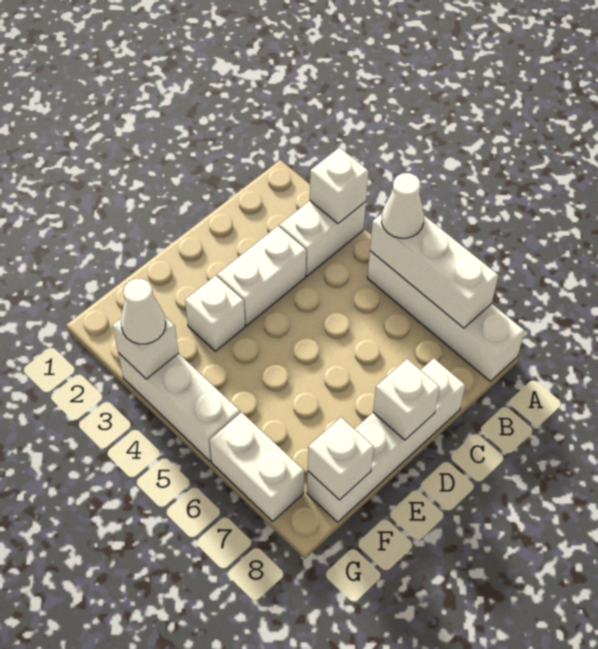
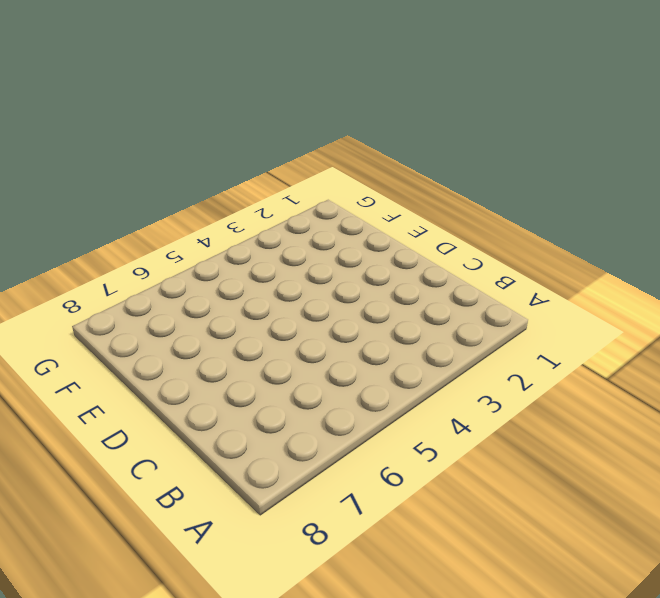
none -> white brick A3:B3 level 1
none -> white brick A5:A8 level 1
none -> white brick C3:D3 level 1

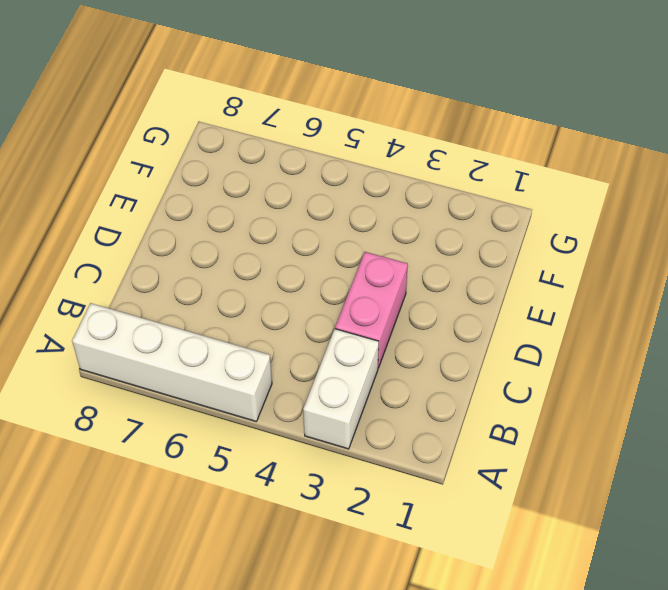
pink brick C3:D3 level 1 -> white brick C3:D3 level 1
none -> white brick C8:F8 level 1
none -> white brick E3 level 1
none -> white brick G3:G5 level 1

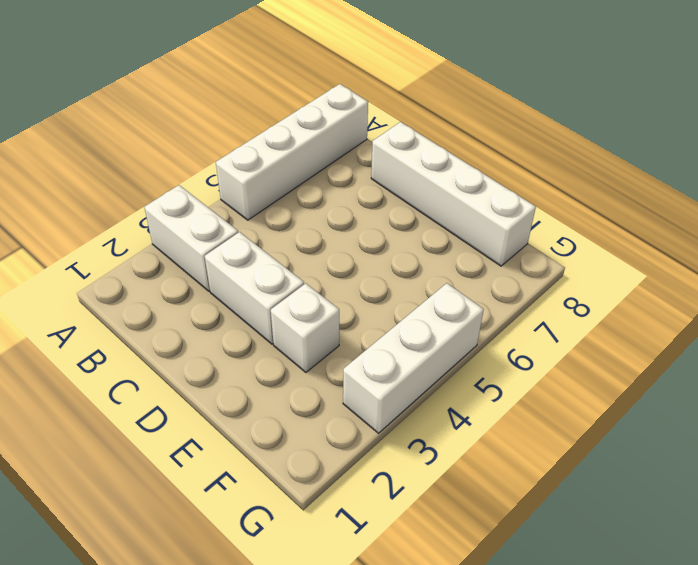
none -> white brick G6:G7 level 1
none -> white brick A3 level 2
none -> white brick A5:A7 level 2

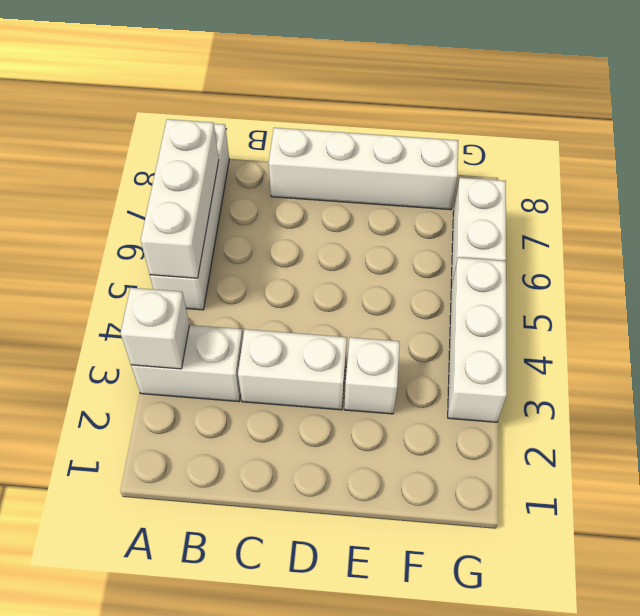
none -> white brick D8 level 2
none -> white brick F8 level 2
none -> white brick G3 level 2

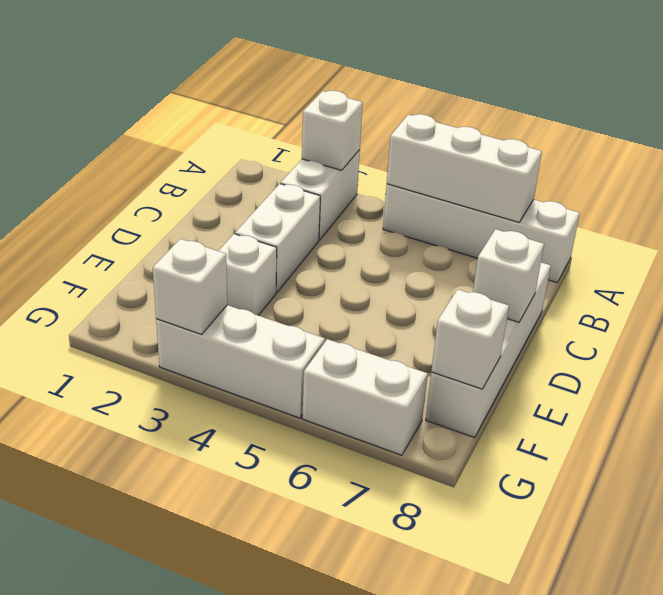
none -> white cone A5 level 3
none -> white cone G3 level 3

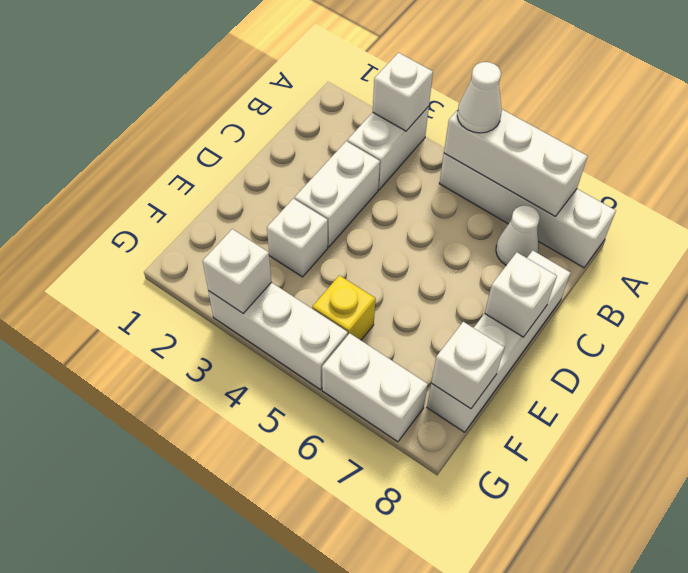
white cone B7 level 1 -> white cone G3 level 3
yellow brick F5 level 1 -> none

